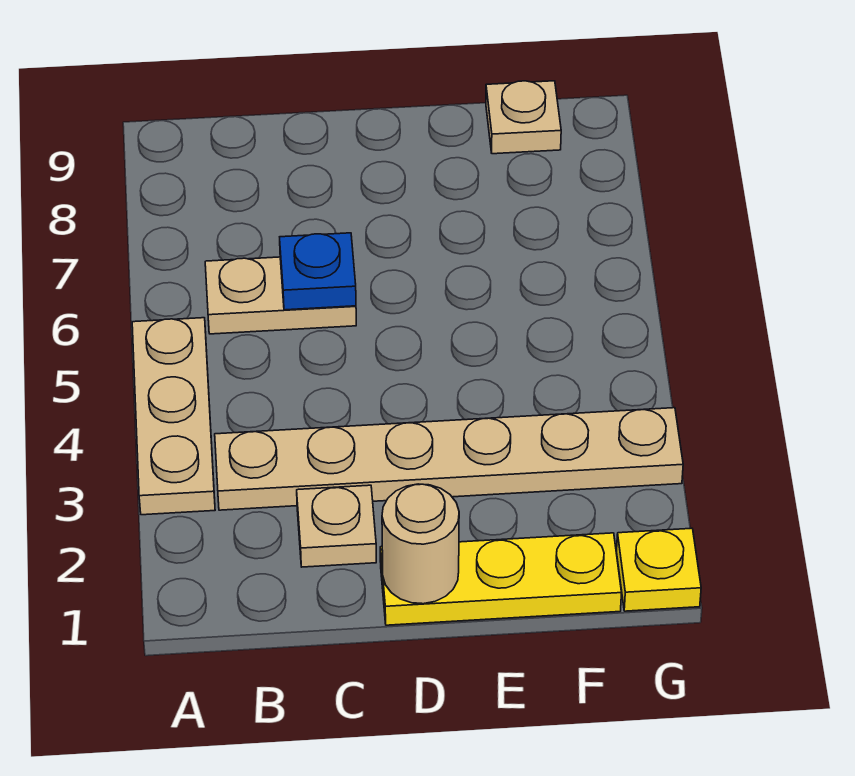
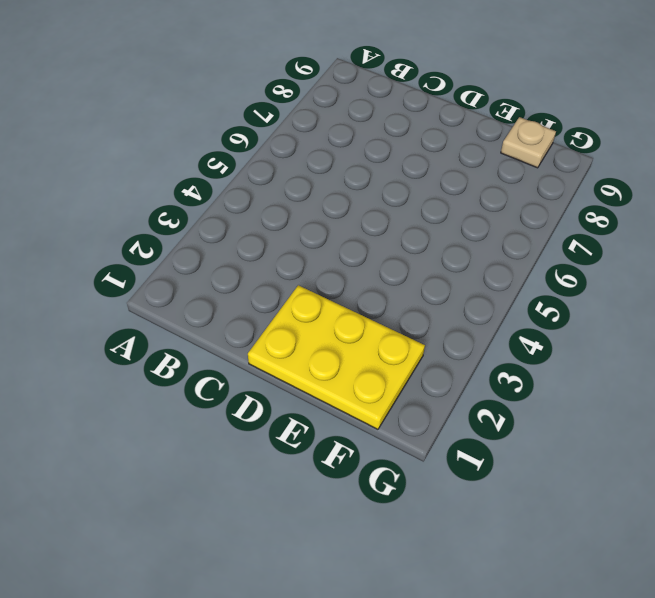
yellow plate D1:F2 level 1 -> yellow plate D1:F1 level 1
none -> tan plate A3:A5 level 1
none -> tan plate B3:G3 level 1

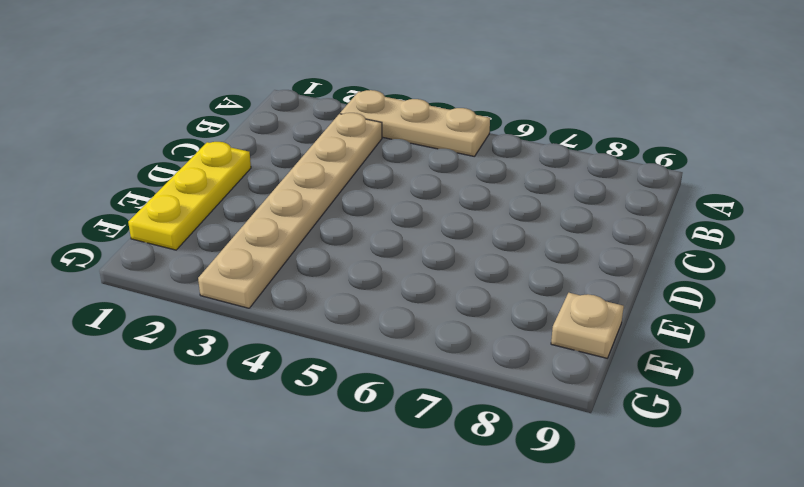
none -> tan plate B6:C6 level 1
none -> tan plate C2 level 1

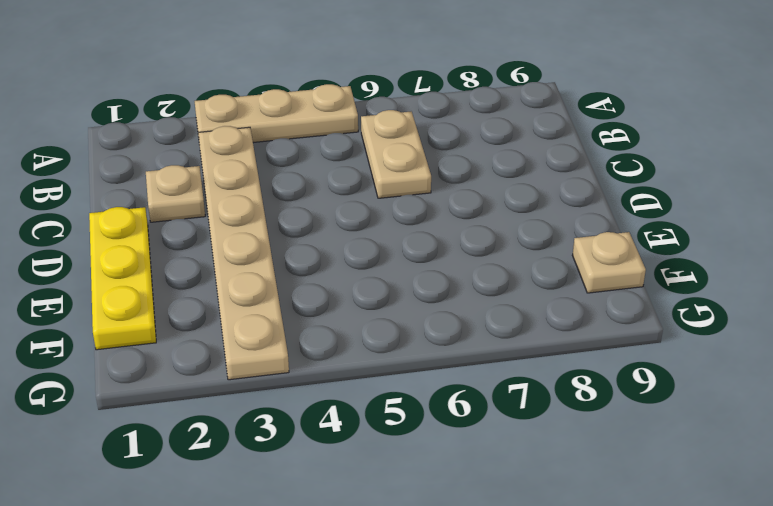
none -> yellow plate G1 level 1
none -> blue plate C6 level 2

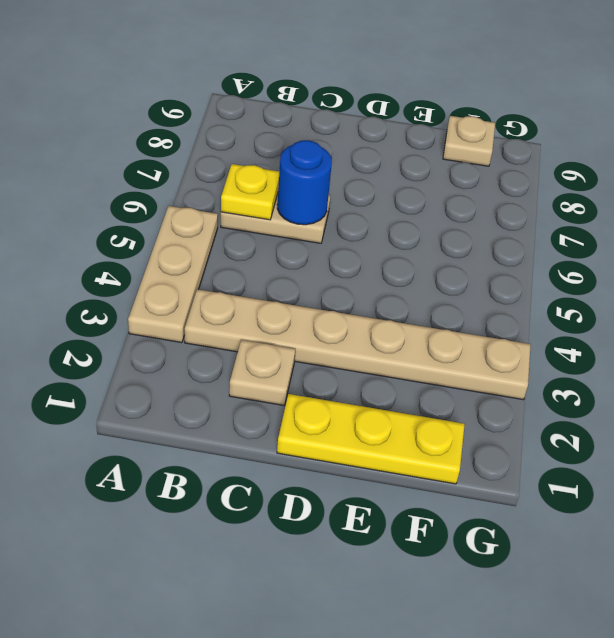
yellow plate B6 level 2 -> yellow plate G1 level 1
blue round brick C6 level 2 -> blue plate C6 level 2
none -> tan round brick D1 level 2

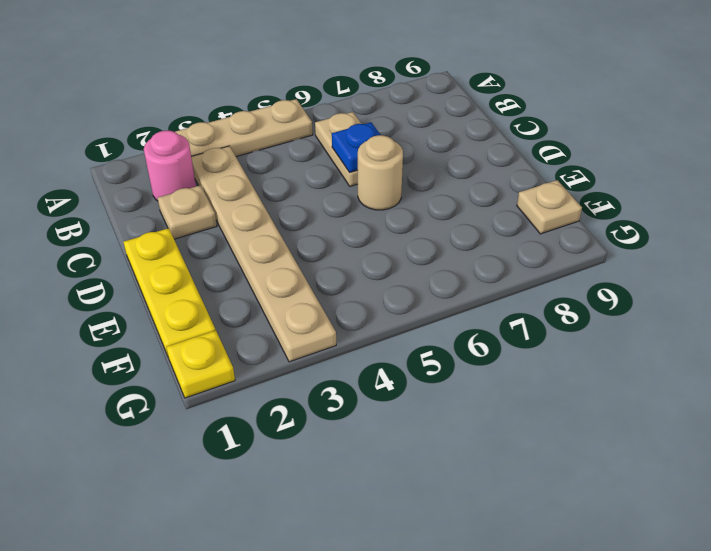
pink round brick B2 level 1 -> none
tan round brick D6 level 1 -> tan round brick D1 level 2

